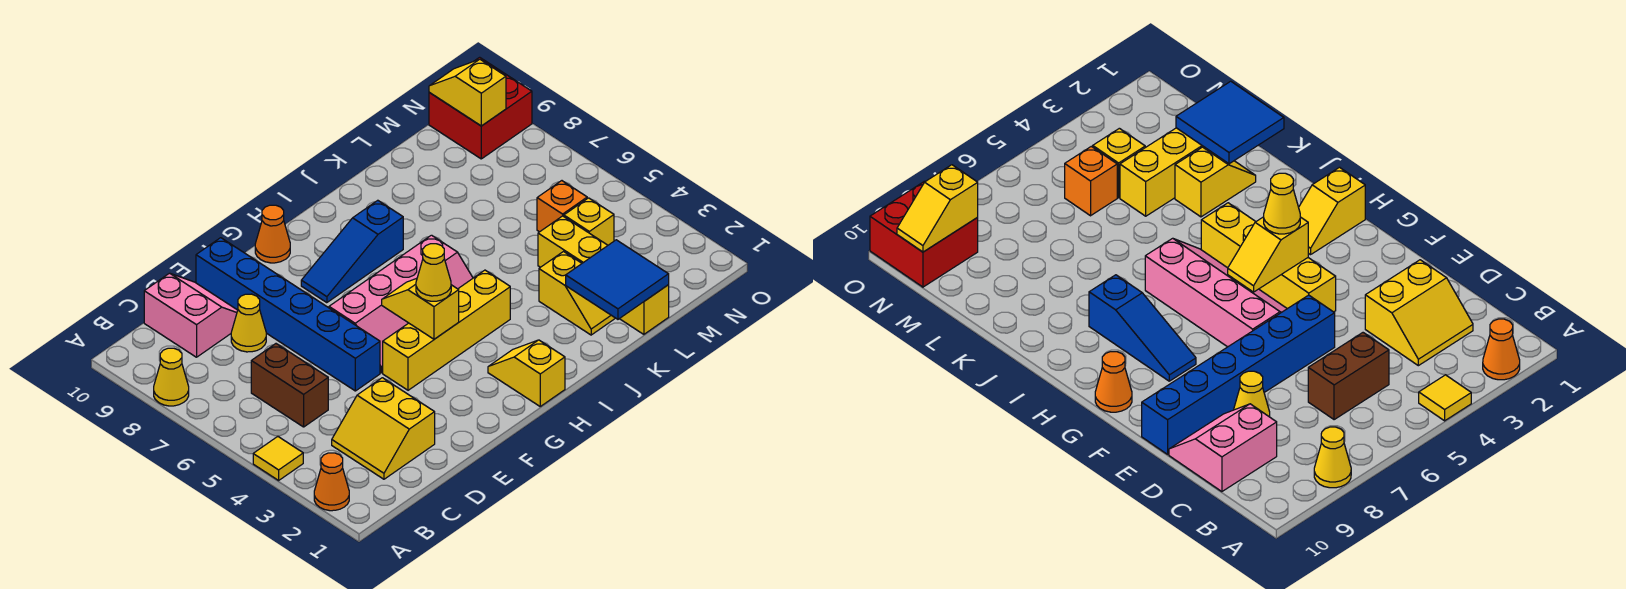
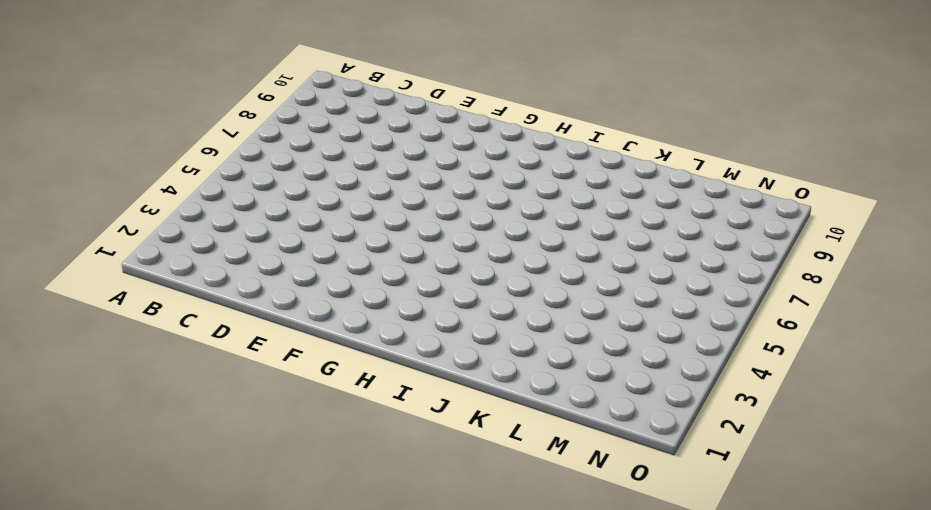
none -> orange cone A2 level 1
none -> yellow tile A4 level 1
none -> yellow cone A8 level 1

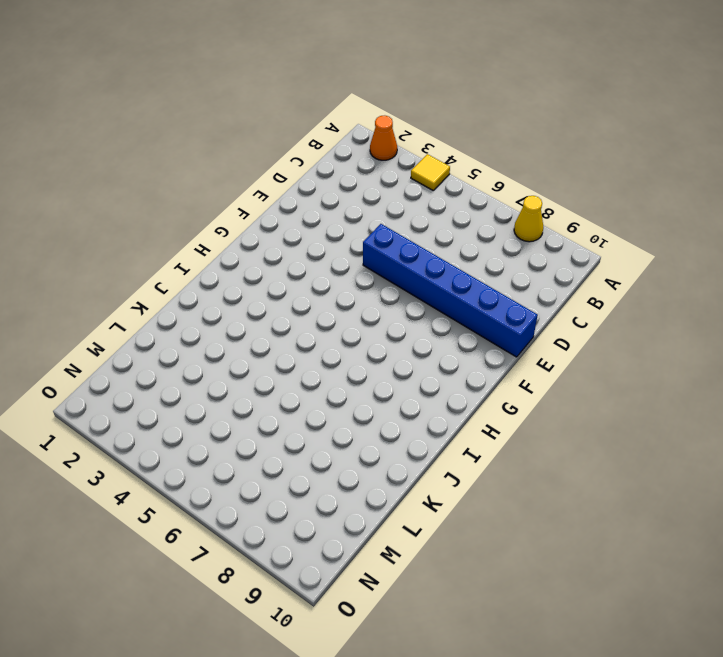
none -> yellow slope C2:D3 level 1 top D
none -> brown brick C5:C6 level 1
none -> pink slope C9:D10 level 1 top C

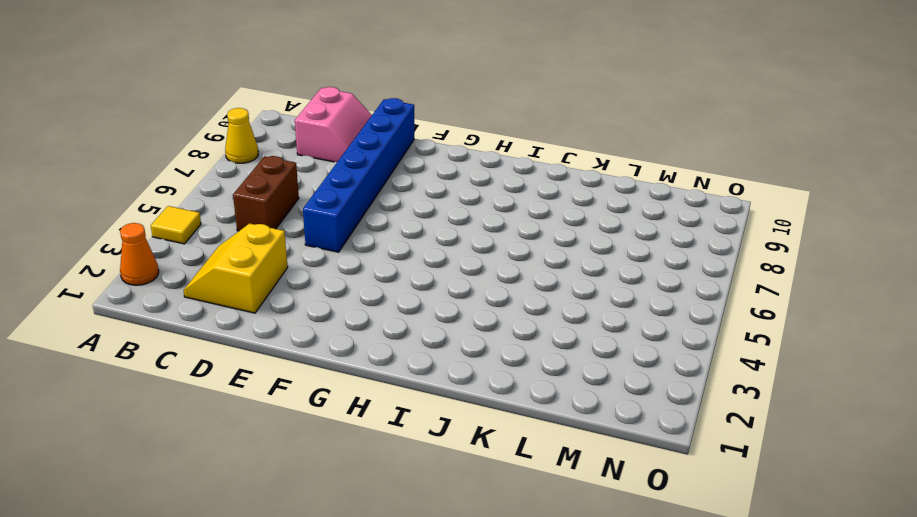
none -> yellow cone D8 level 1
none -> yellow brick F4:I4 level 1
none -> pink slope F5:I6 level 1 top 6

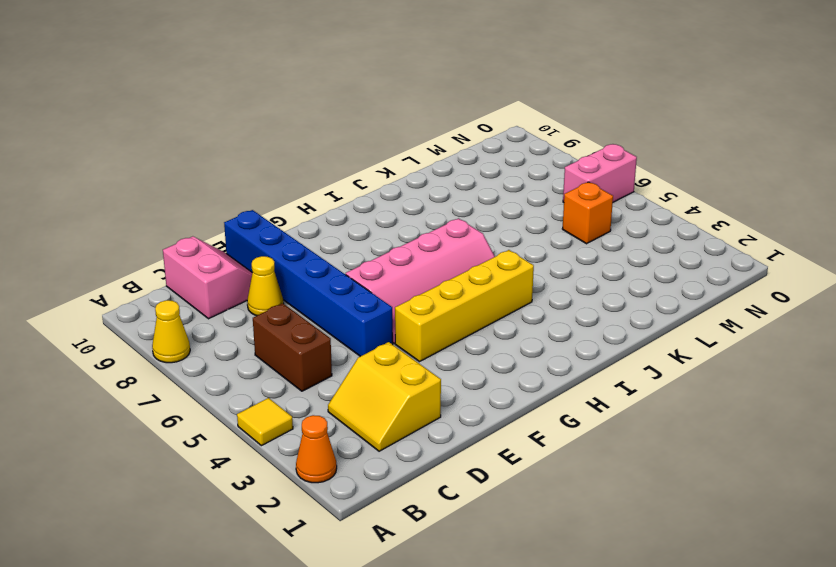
pink brick N6:O6 level 1 -> none
none -> blue slope G8:I8 level 1 top I
none -> orange cone G10 level 1
none -> yellow slope H1:H2 level 1 top 1

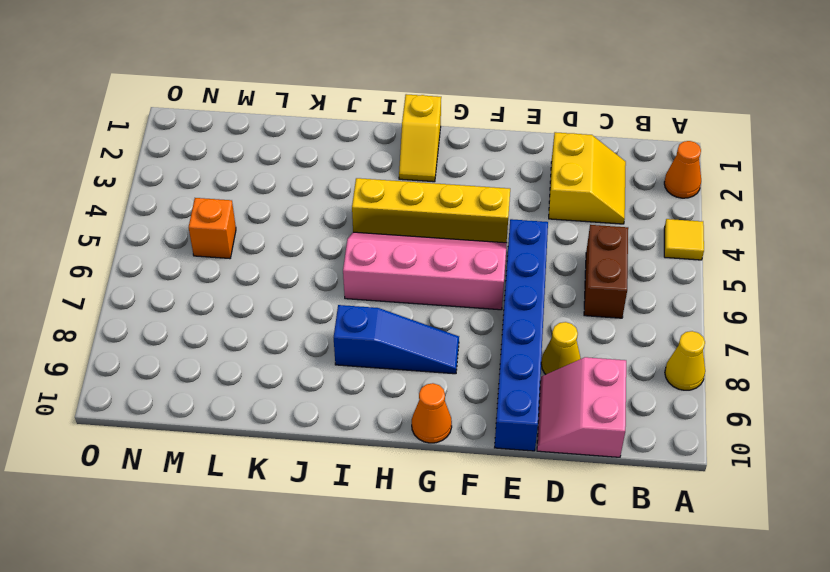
none -> yellow slope K2:K3 level 1 top 3
none -> yellow brick L1:L4 level 1
none -> yellow brick M4 level 1

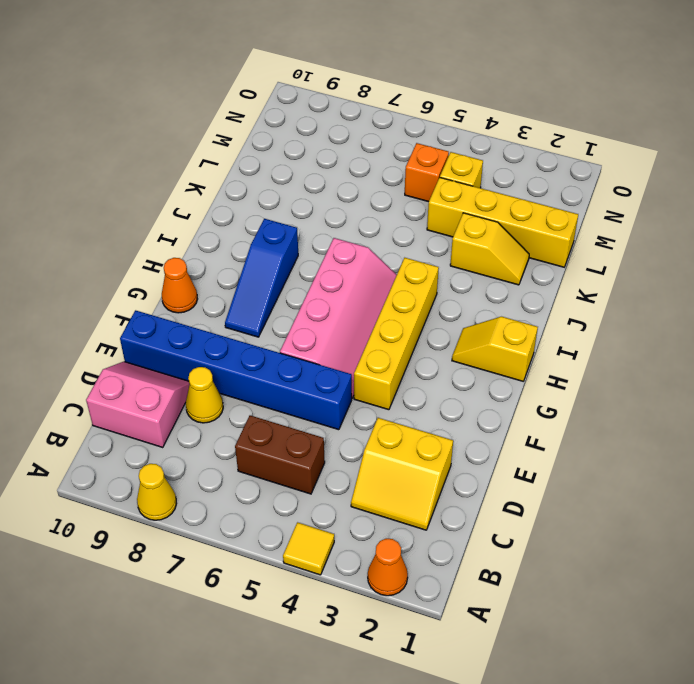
none -> red brick N9:O10 level 1
none -> yellow slope G4:G5 level 2 top 4
none -> blue tile K1:L2 level 2

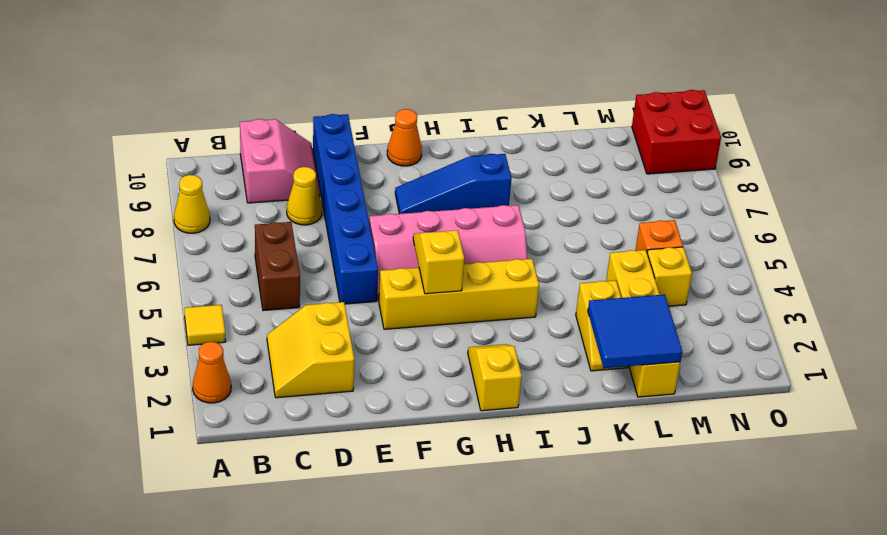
none -> yellow slope N9:N10 level 2 top 9
none -> yellow cone G4 level 3

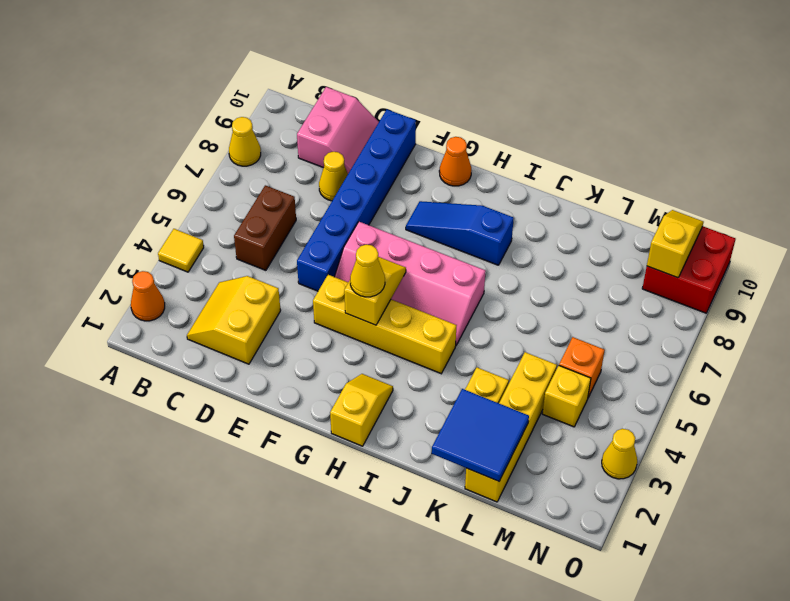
yellow cone O3 level 1 -> none

